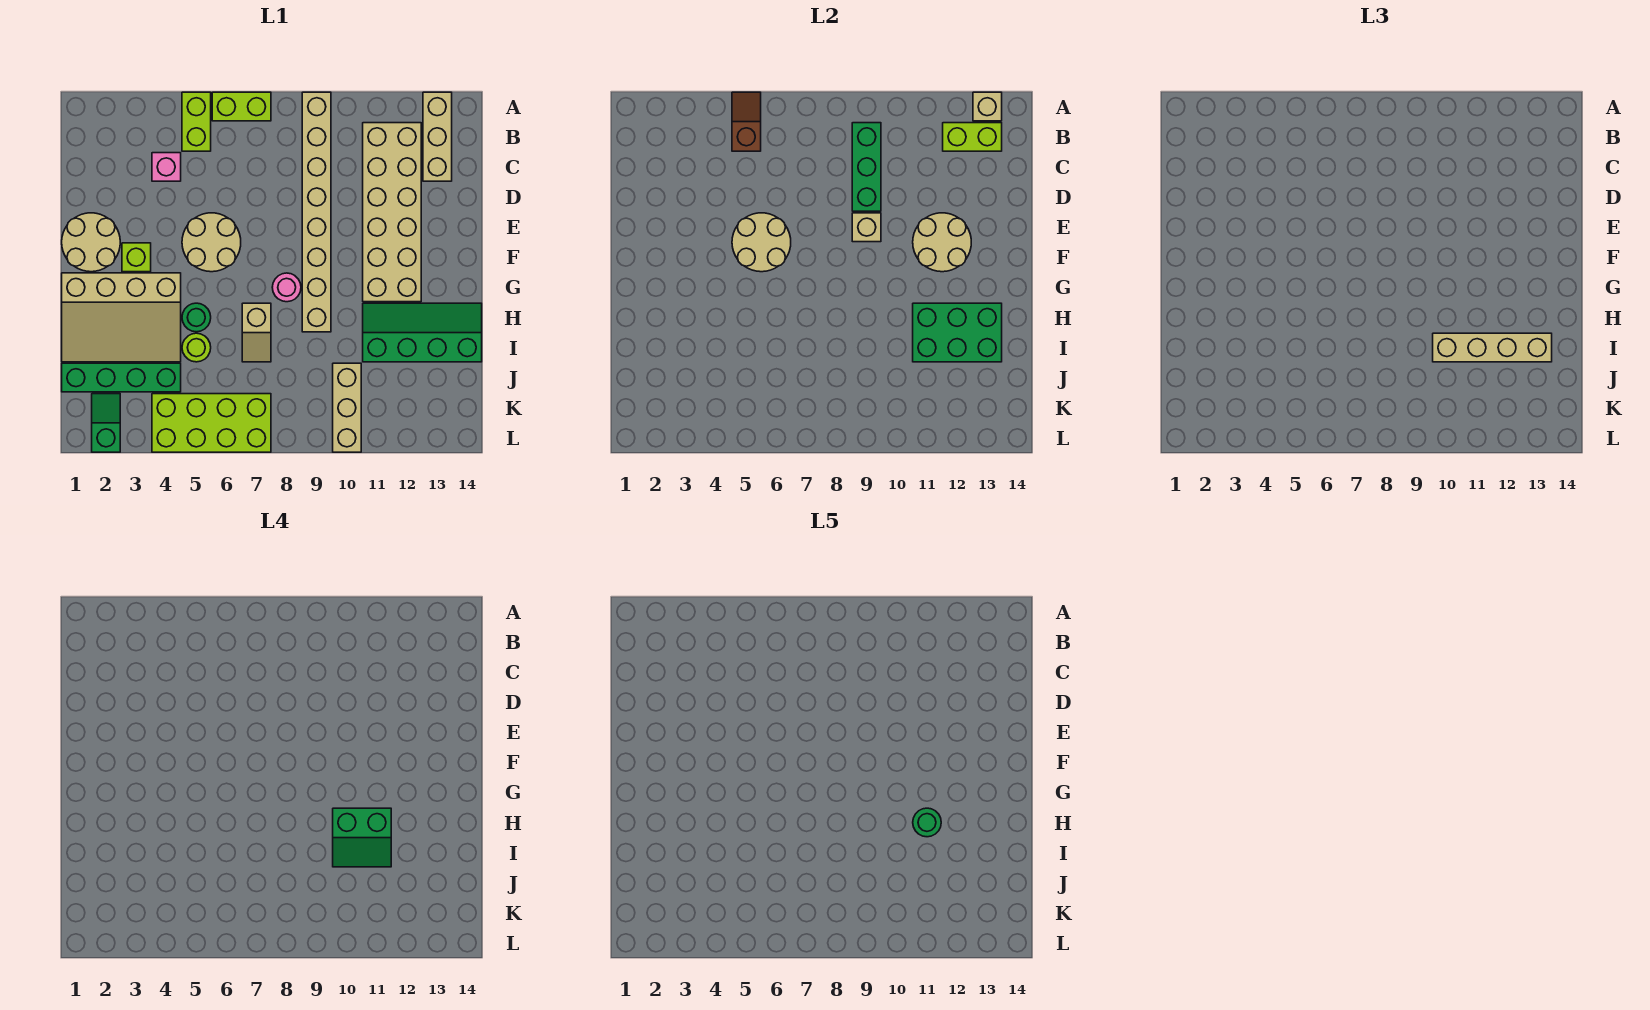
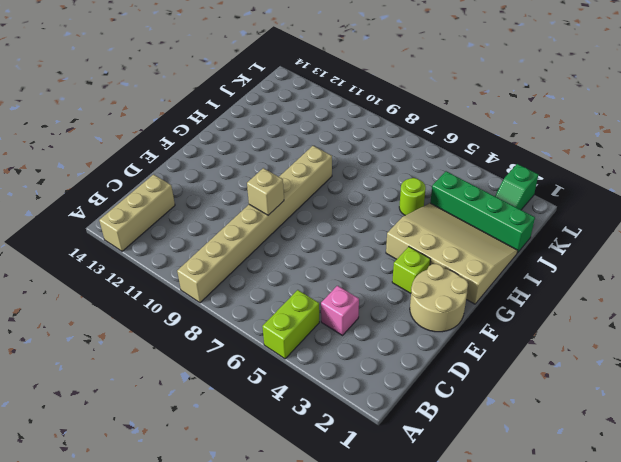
none -> lime brick A6:A7 level 1
none -> tan brick B11:G12 level 1
none -> tan round brick E5:F6 level 1
none -> pink round brick G8 level 1

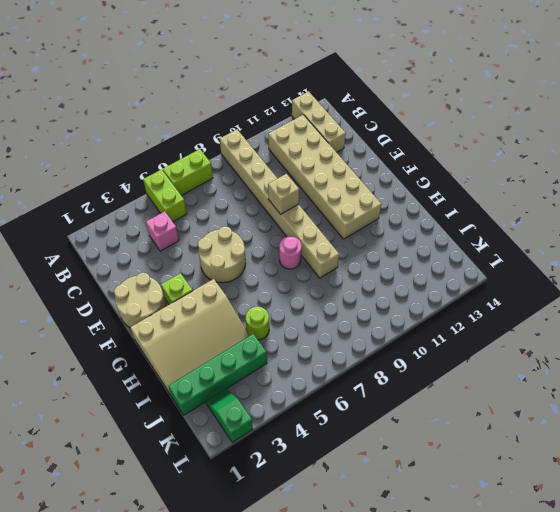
none -> green round brick H5 level 1
none -> tan slope H7:I7 level 1 top H
none -> green slope H11:I14 level 1 top I
none -> tan brick J10:L10 level 1

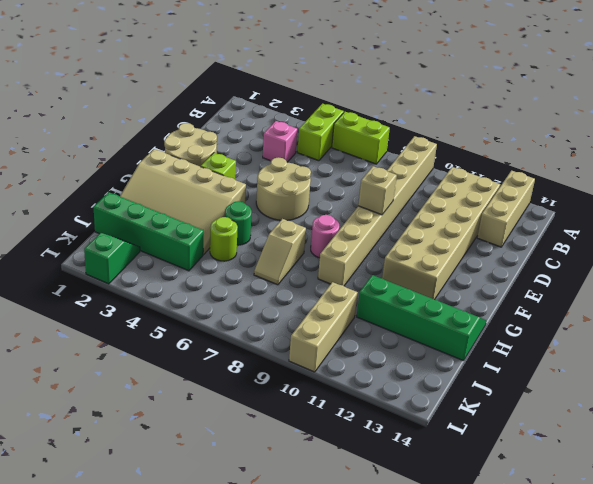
none -> lime brick K4:L7 level 1
none -> brown slope A5:B5 level 2 top B
none -> tan brick A13 level 2
none -> green brick B9:D9 level 2

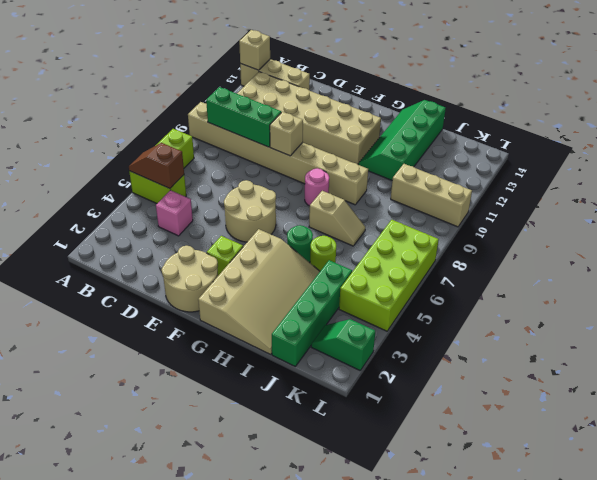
none -> lime brick B12:B13 level 2
none -> tan round brick E5:F6 level 2
none -> tan round brick E11:F12 level 2
none -> green brick H11:I13 level 2

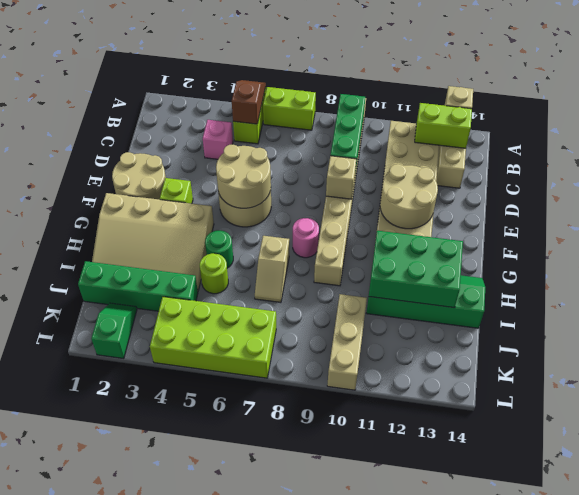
none -> tan brick I10:I13 level 3
none -> green slope H10:I11 level 4 top H
none -> green round brick H11 level 5

